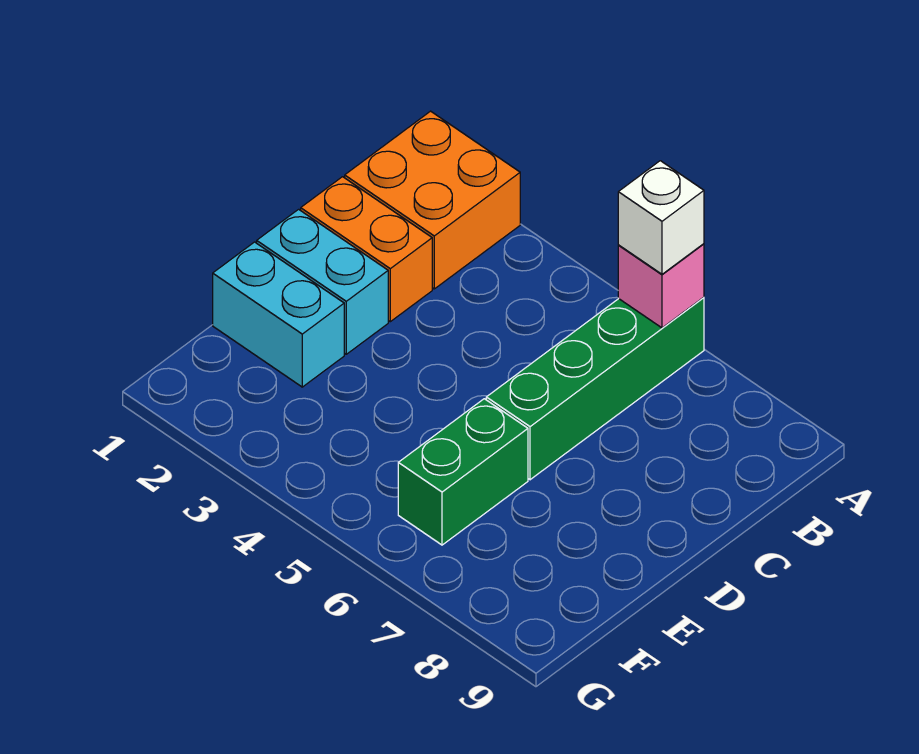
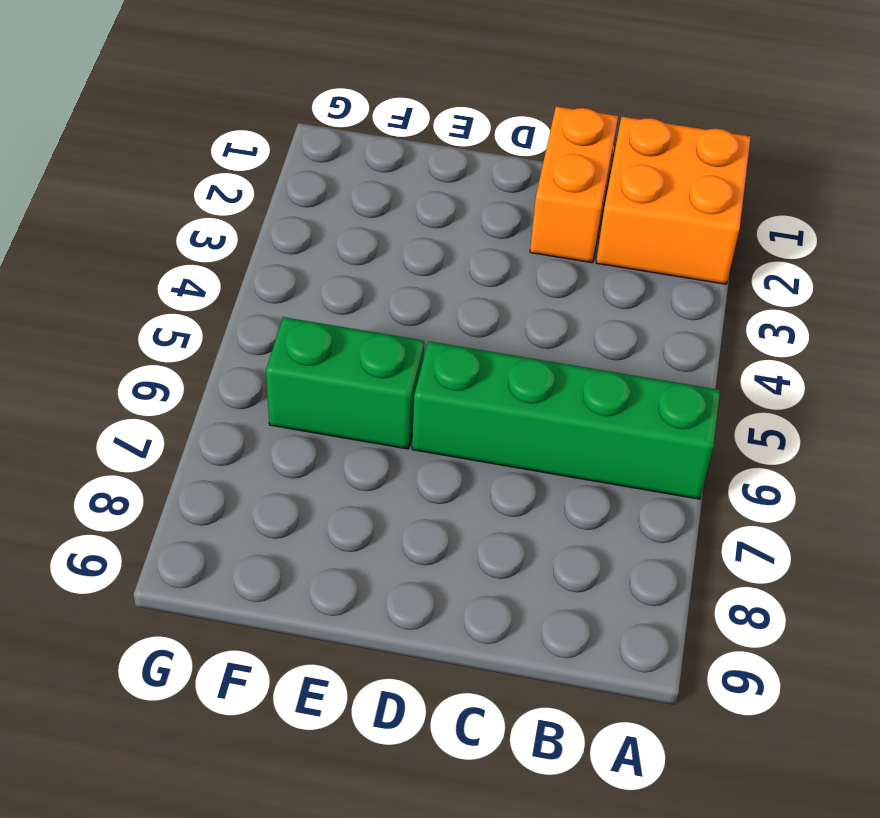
none -> cyan brick D1:D2 level 1
none -> cyan brick E1:E2 level 1

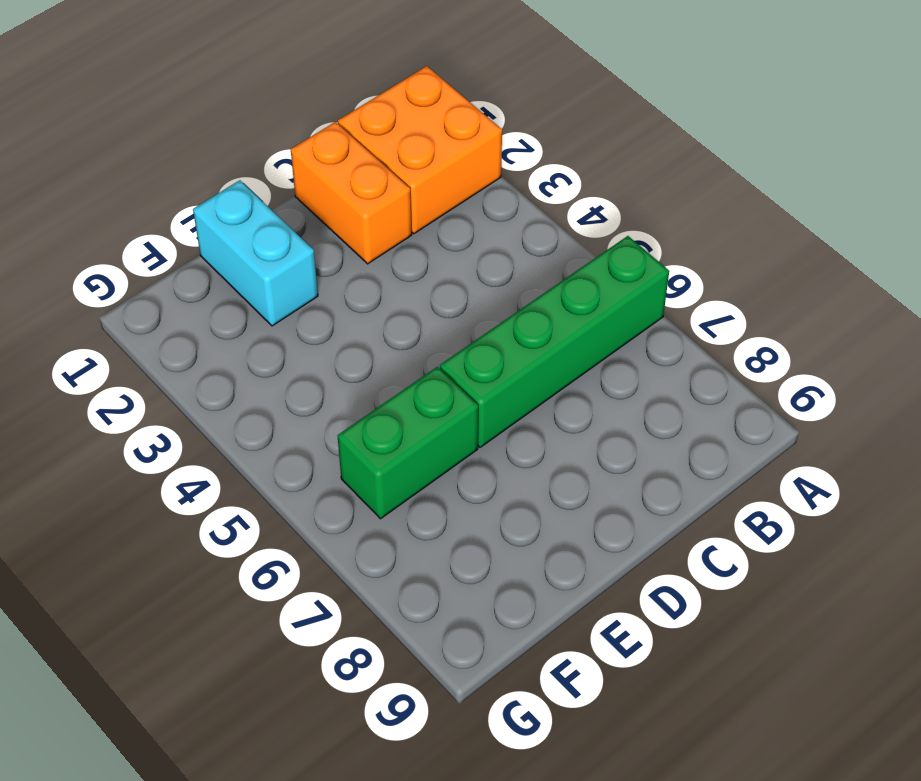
none -> cyan brick D1:D2 level 1
none -> pink brick A6 level 2

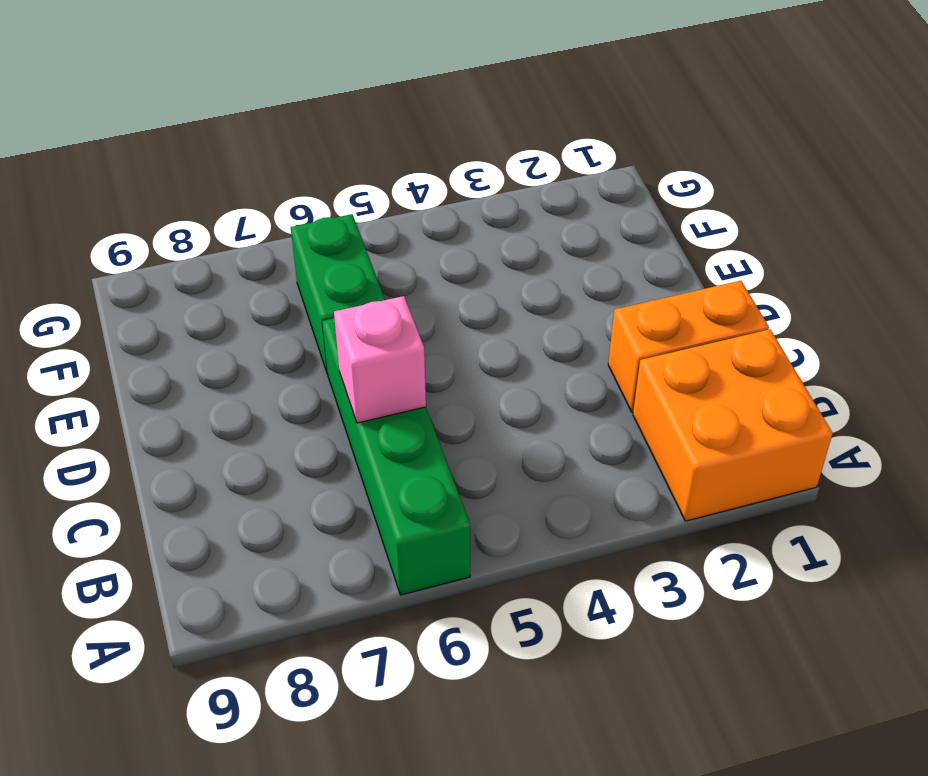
pink brick C6 level 2 -> pink brick A6 level 2
none -> cyan brick D1:D2 level 1
none -> cyan brick E1:E2 level 1

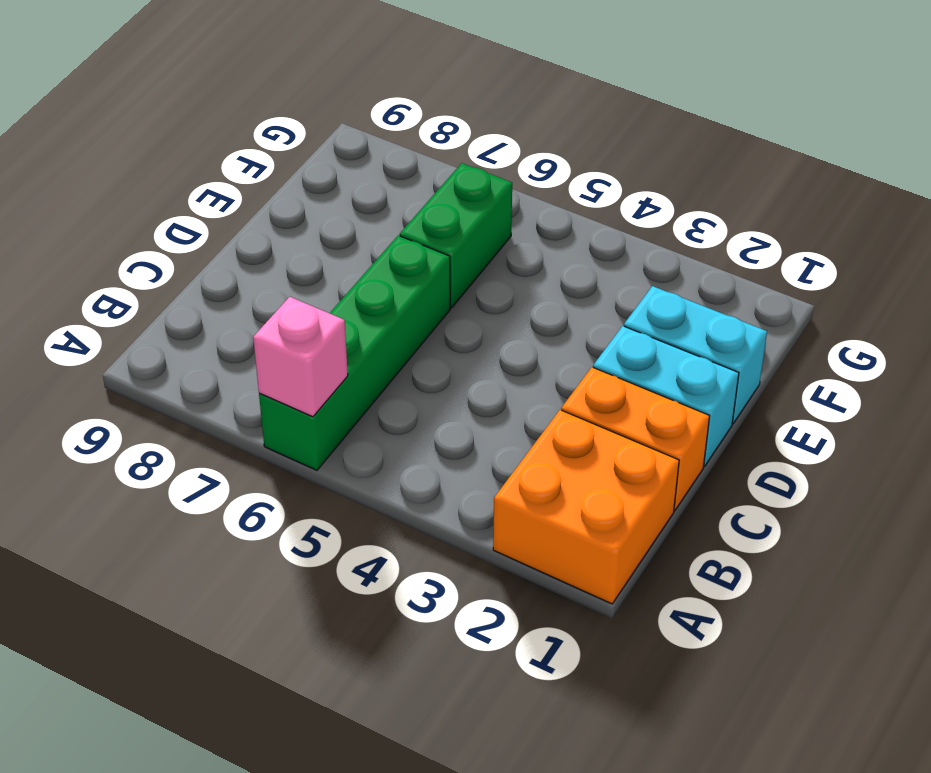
none -> white brick A6 level 3

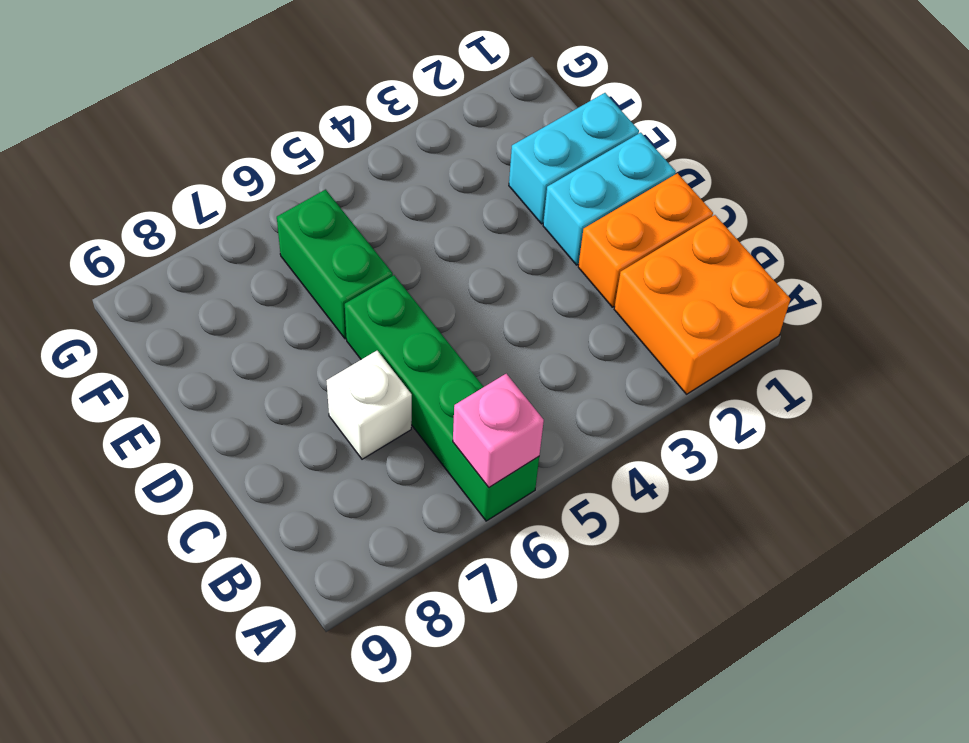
white brick C7 level 1 -> white brick A6 level 3

